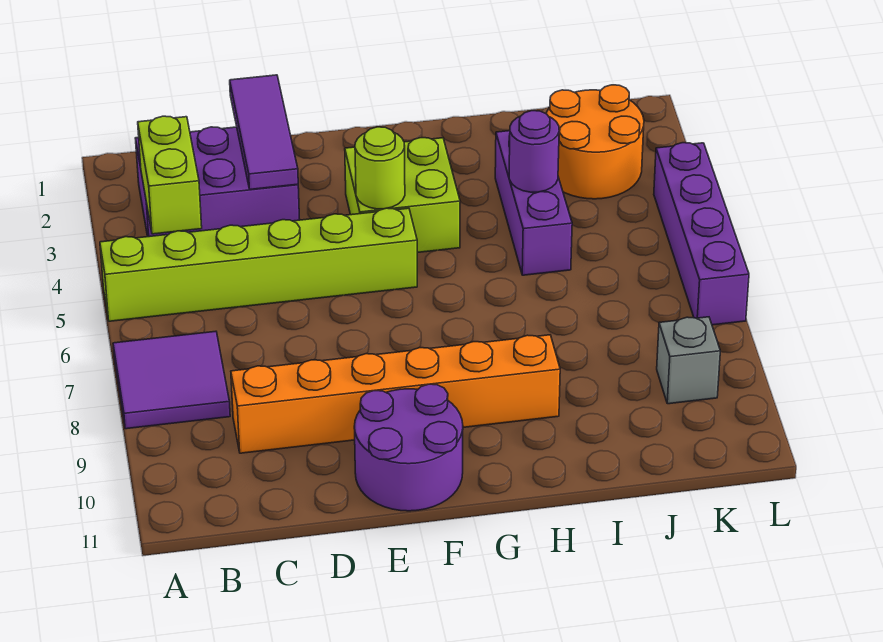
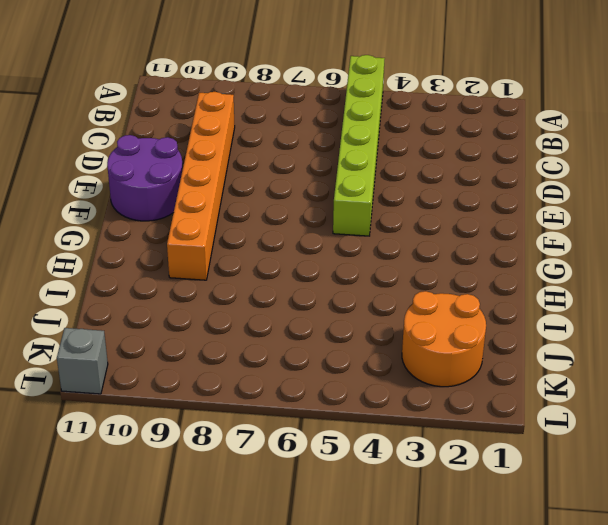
grey brick L11 level 1 -> grey brick K9 level 1
none -> purple tile A7:B8 level 1
none -> purple brick B2:D3 level 1
none -> lime brick F3:G4 level 1

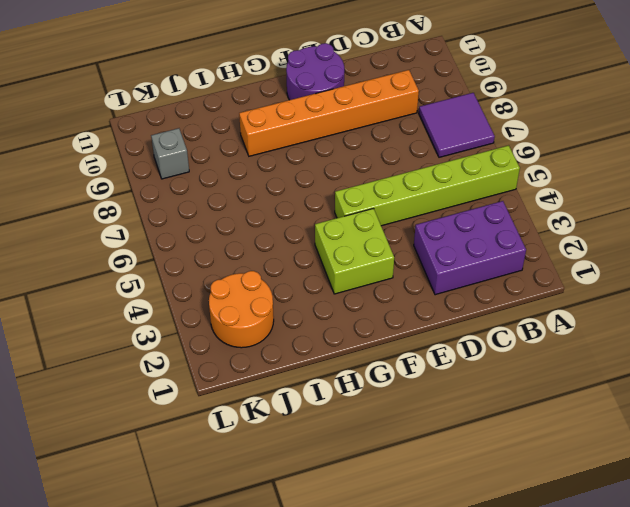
none -> purple brick I3:I5 level 1
none -> purple brick L4:L7 level 1
none -> lime brick B3:B4 level 2

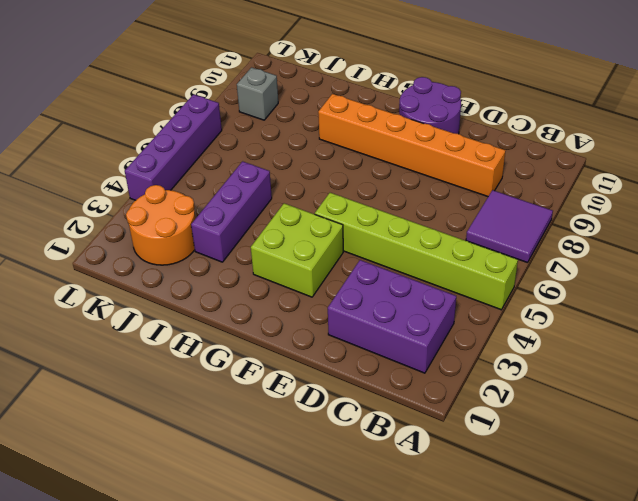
none -> lime brick B3:B4 level 2
none -> purple tile D1:D3 level 2
none -> lime round brick F4 level 2

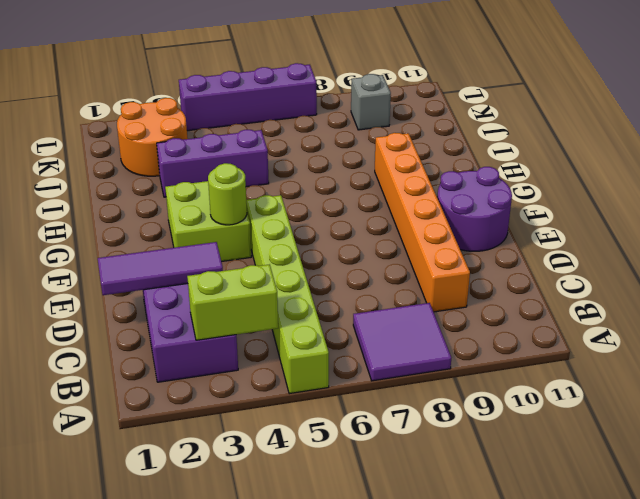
none -> purple round brick I4 level 2

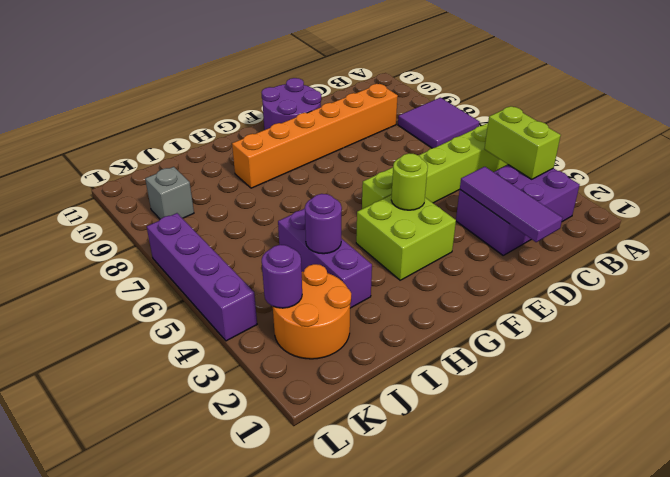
purple round brick K3 level 2 -> none

